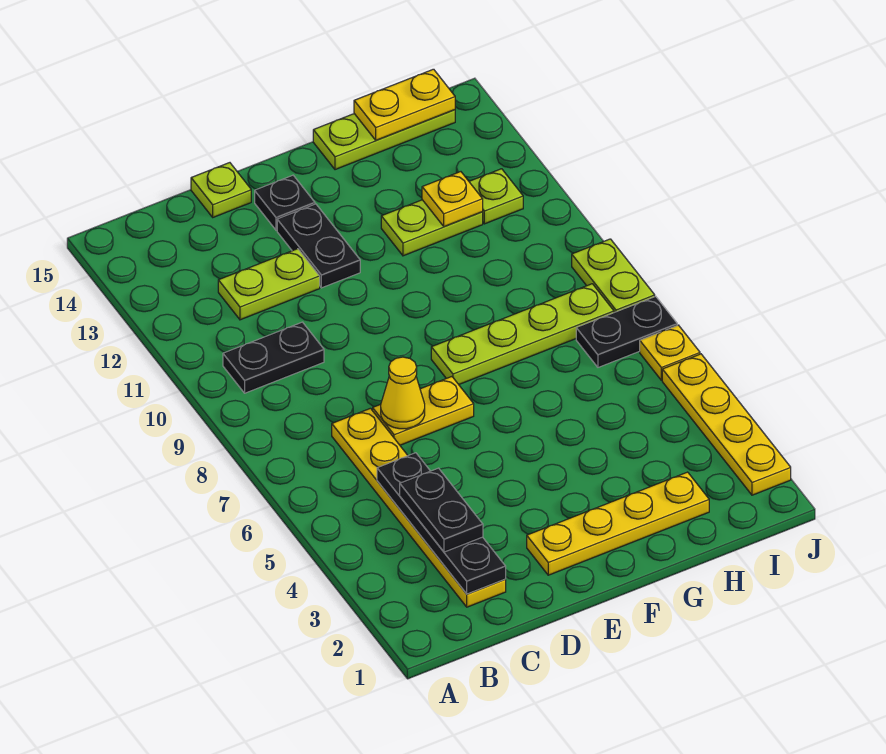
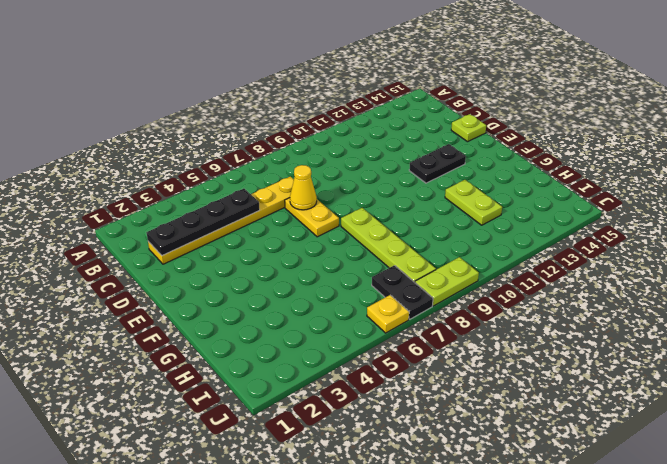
none -> black plate B10:C10 level 1
none -> lime plate C12:D12 level 1
none -> yellow plate E2:H2 level 1

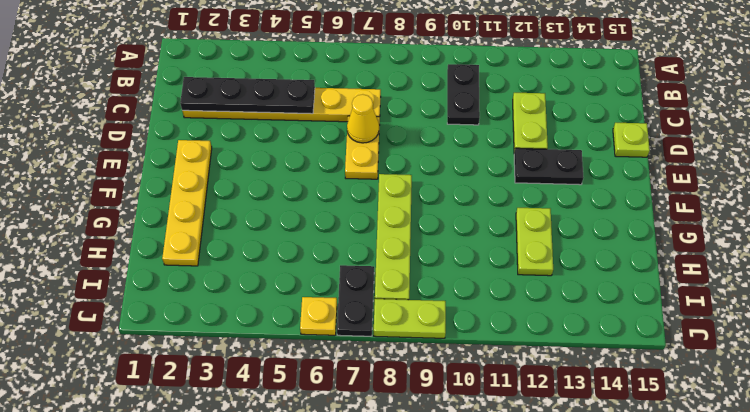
none -> black plate E14 level 1
none -> lime plate G15:I15 level 1
none -> lime plate I12 level 1

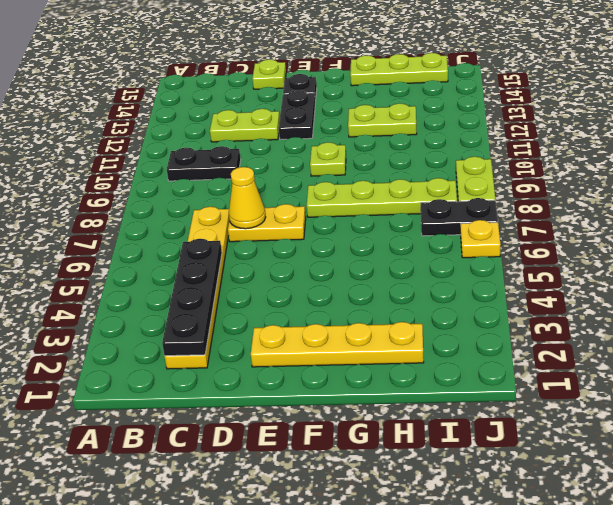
lime plate F10 level 1 -> lime plate I12 level 1
none -> yellow plate J2:J5 level 1
none -> yellow plate H12 level 2
none -> yellow plate H15:I15 level 2

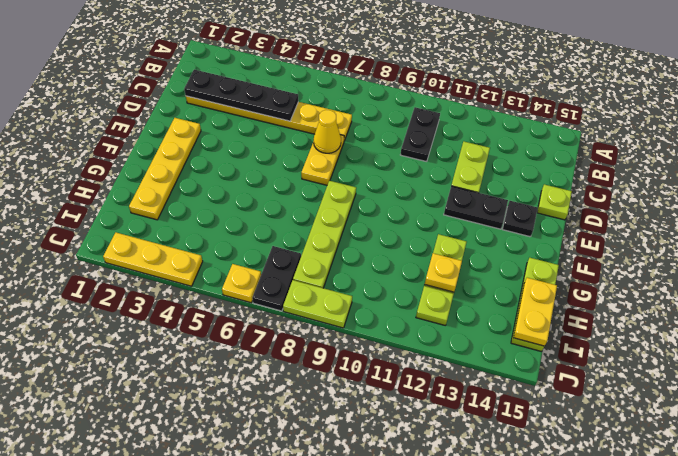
yellow plate J2:J4 level 1 -> yellow plate J2:J5 level 1
none -> black plate C3:C4 level 3

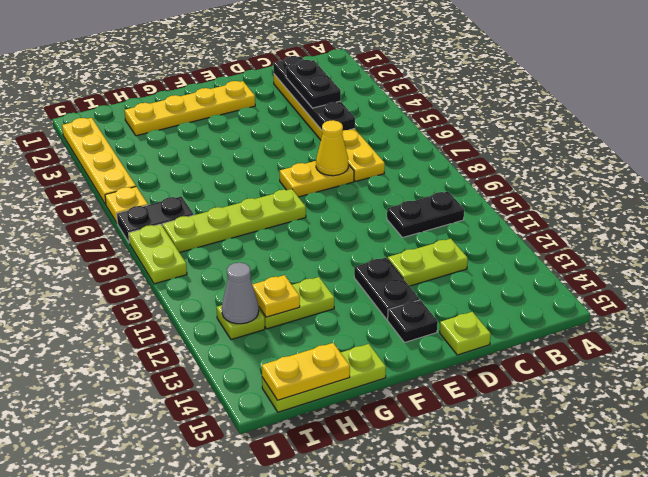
grey cone I12 level 2 -> none

